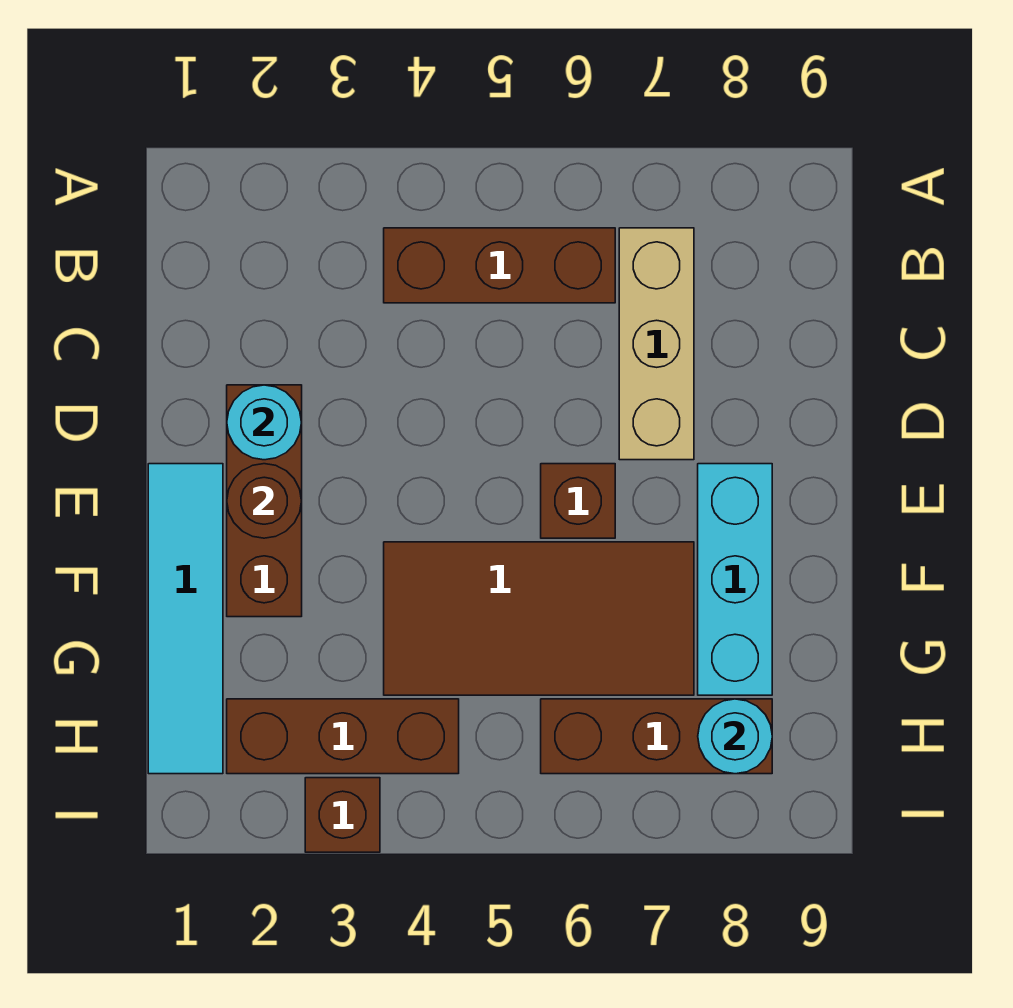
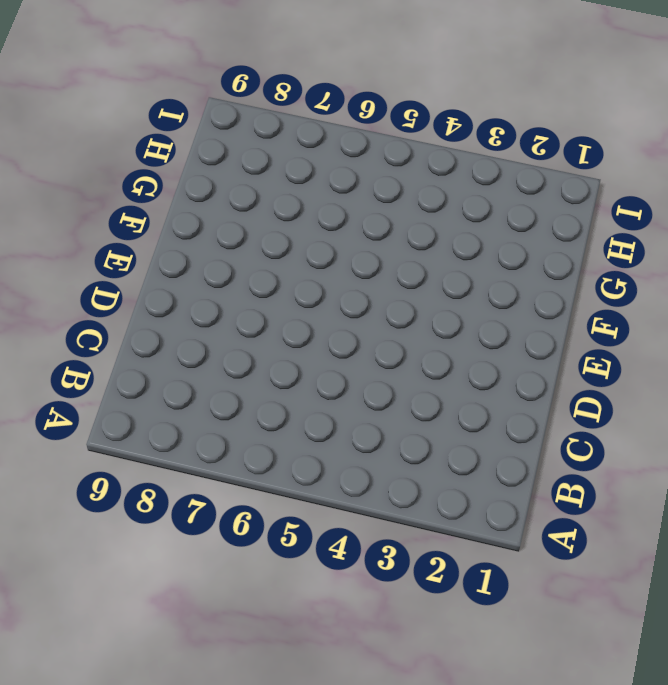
none -> brown brick B4:B6 level 1
none -> tan brick B7:D7 level 1
none -> brown brick D2:F2 level 1

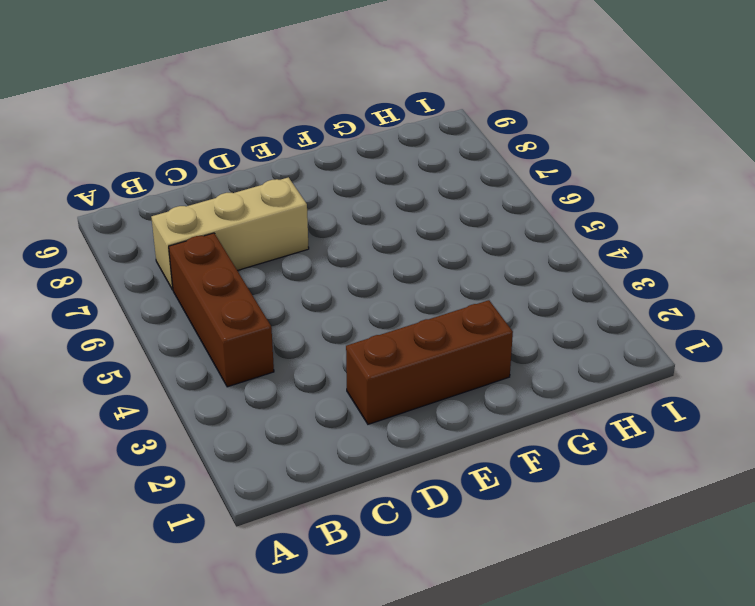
none -> cyan tile E1:H1 level 1
none -> brown brick E6 level 1
none -> cyan brick E8:G8 level 1

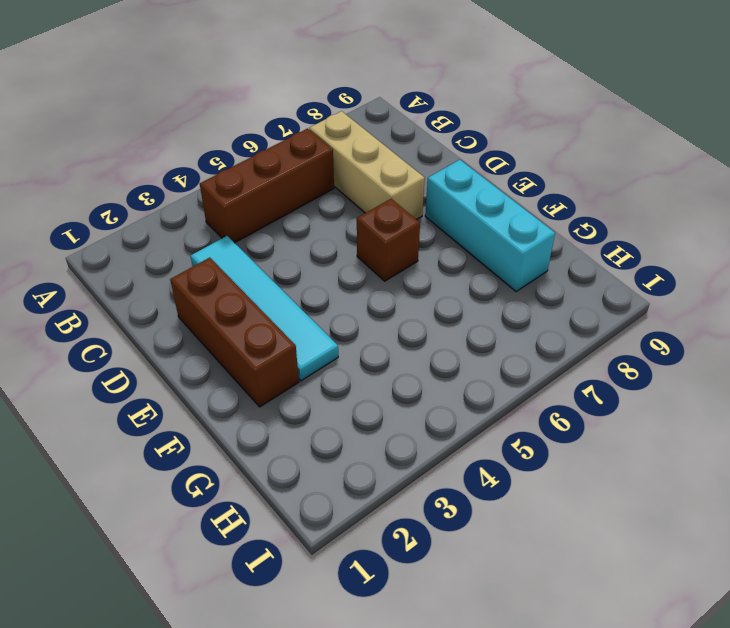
cyan tile C3:F3 level 1 -> cyan tile E1:H1 level 1
none -> brown tile F4:G7 level 1
none -> brown brick H2:H4 level 1
none -> brown brick H6:H8 level 1

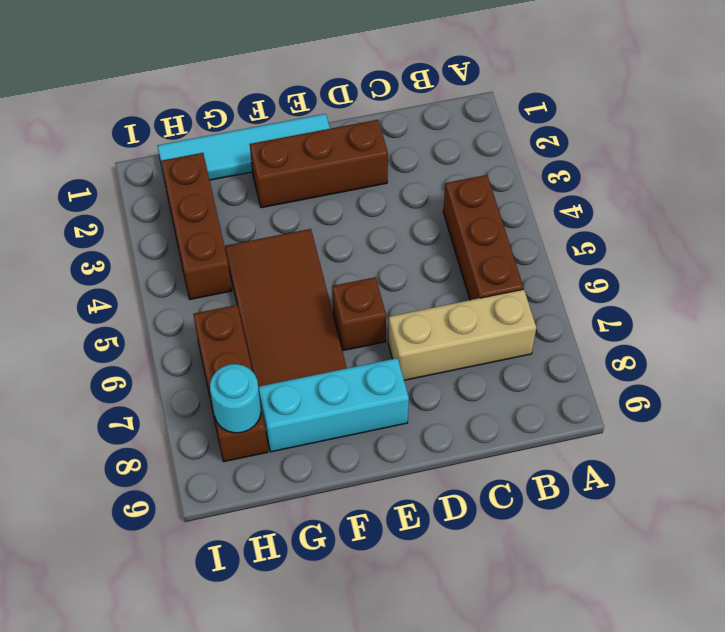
none -> brown brick I3 level 1
none -> cyan round brick D2 level 2
none -> brown round brick E2 level 2

